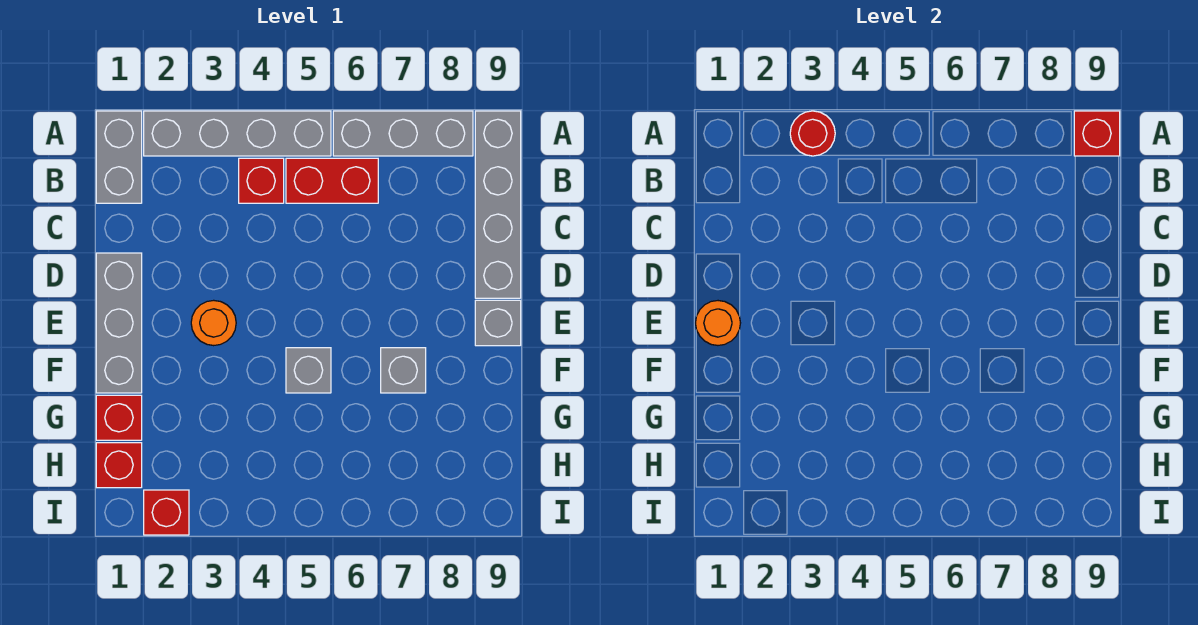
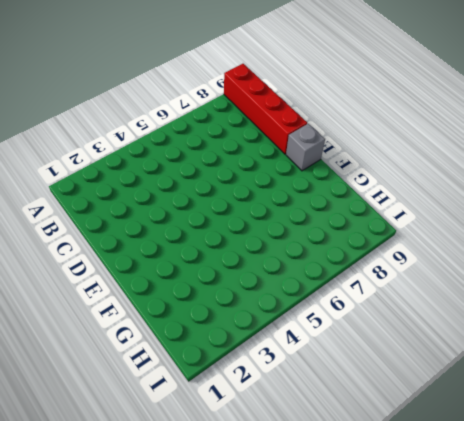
red brick A9:D9 level 1 -> grey brick A9:D9 level 1
none -> grey brick A1:B1 level 1
none -> grey brick A2:A5 level 1
none -> grey brick A6:A8 level 1

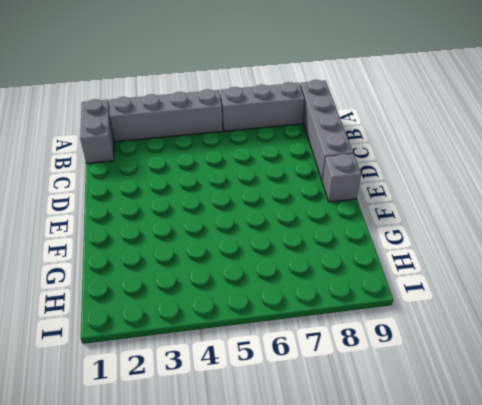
none -> red brick B4 level 1
none -> red brick B5:B6 level 1
none -> grey brick D1:F1 level 1

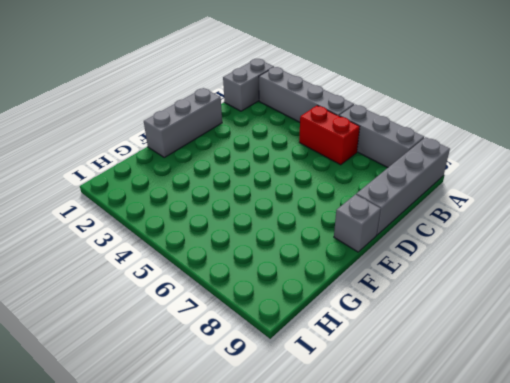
none -> red brick B4 level 1
none -> orange round brick E3 level 1
none -> grey brick F5 level 1

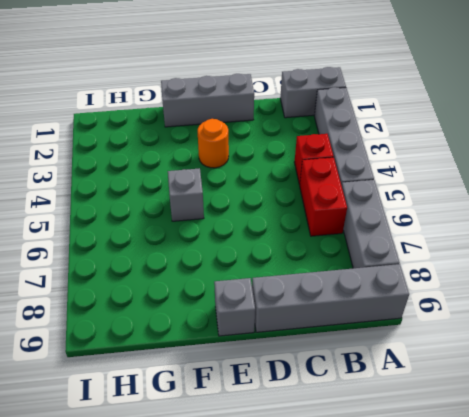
none -> grey brick F7 level 1
none -> red brick G1 level 1
none -> red brick H1 level 1

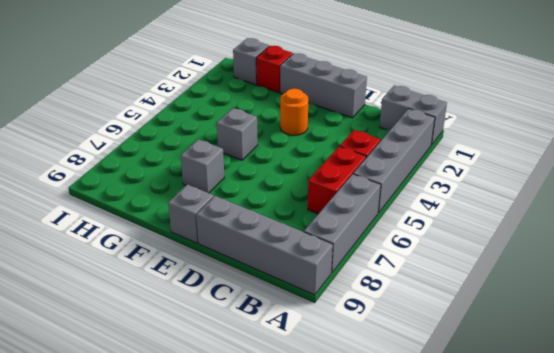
grey brick H1 level 1 -> red brick H1 level 1
none -> red brick I2 level 1
none -> red round brick A3 level 2
none -> red brick A9 level 2

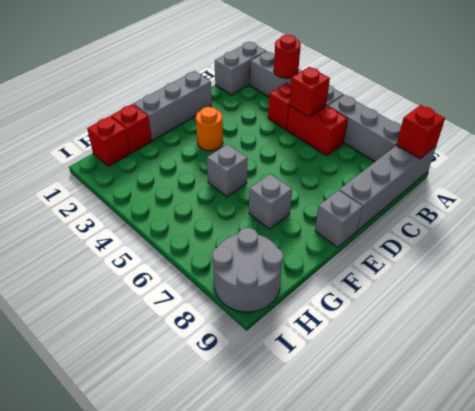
red brick B5 level 2 -> red brick I2 level 1
grey round brick H8:I9 level 1 -> none
none -> orange round brick E1 level 2

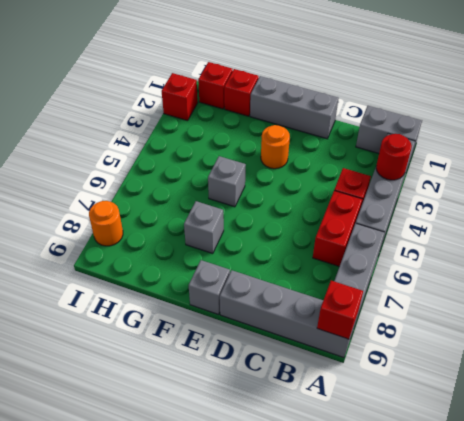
orange round brick I8 level 1 -> orange round brick E1 level 2

